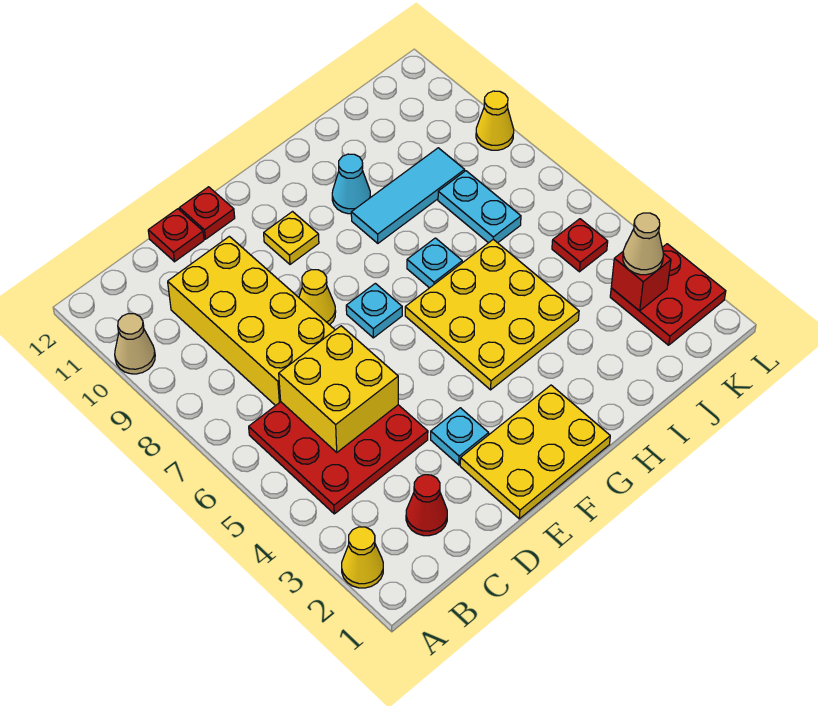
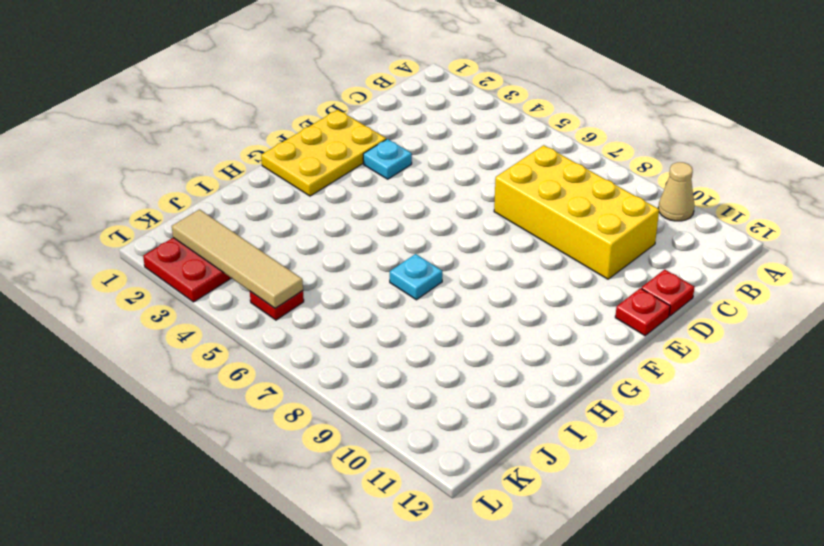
tan tile K2:K5 level 2 -> red brick K3 level 2
none -> yellow cone A2 level 1
none -> red plate B4:D6 level 1
none -> red cone C2 level 1

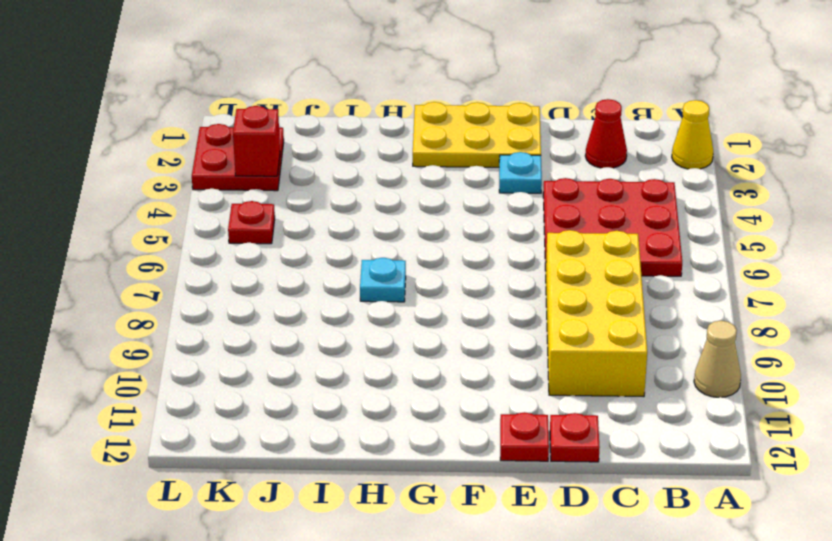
none -> yellow cone E8 level 1
none -> cyan plate F7 level 1
none -> yellow plate F10 level 1

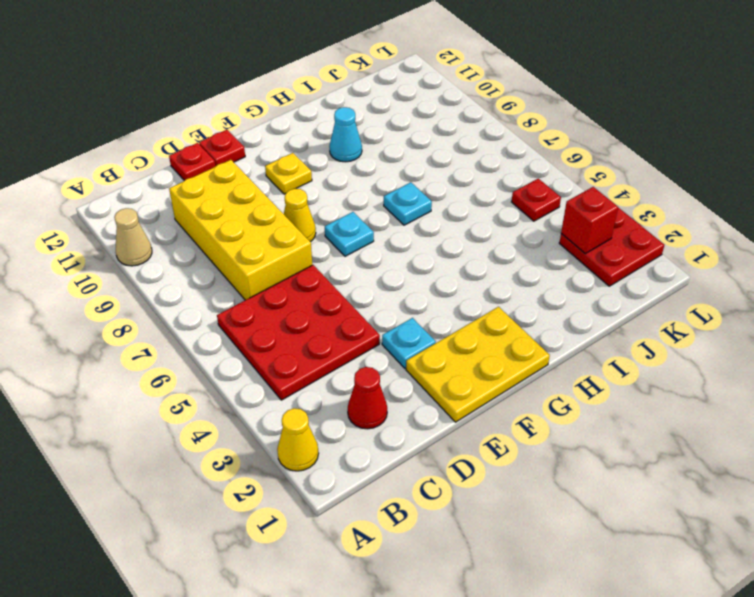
none -> yellow plate G4:I6 level 1
none -> cyan tile H9:J9 level 1
none -> cyan plate J7:J8 level 1

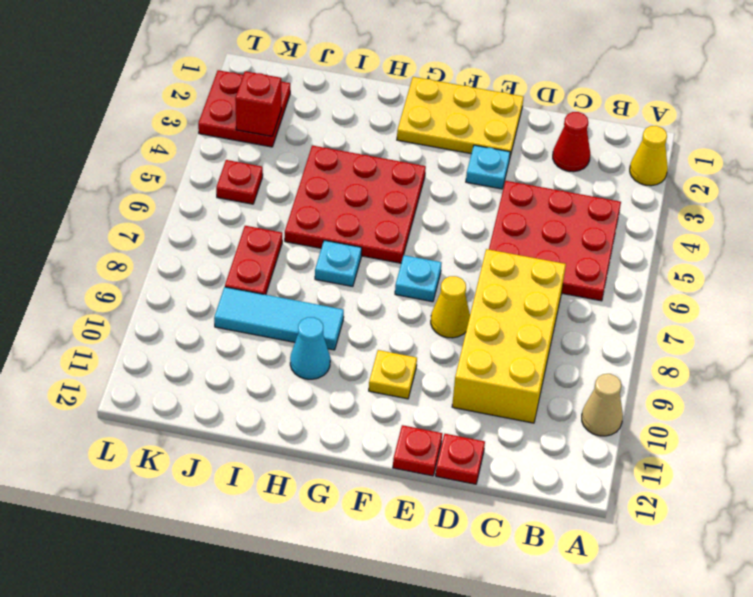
red plate G4:I6 level 1 -> yellow plate G4:I6 level 1
red plate J7:J8 level 1 -> cyan plate J7:J8 level 1
none -> yellow cone L9 level 1
none -> yellow brick C5:D6 level 2
none -> tan cone K3 level 3

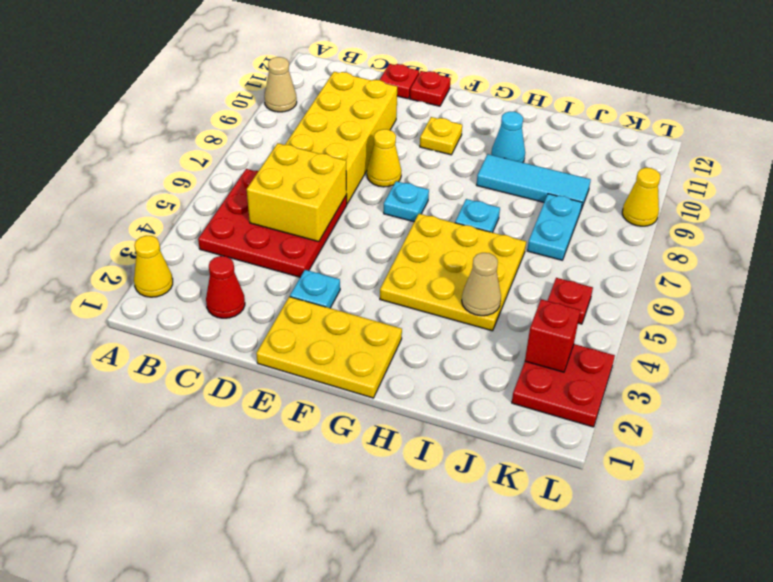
tan cone I4 level 2 -> tan cone K3 level 3

